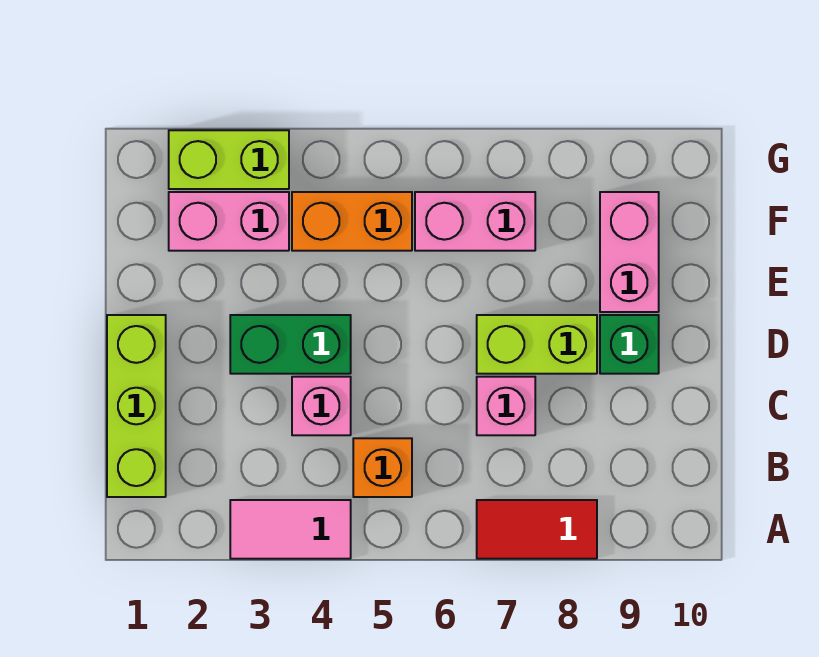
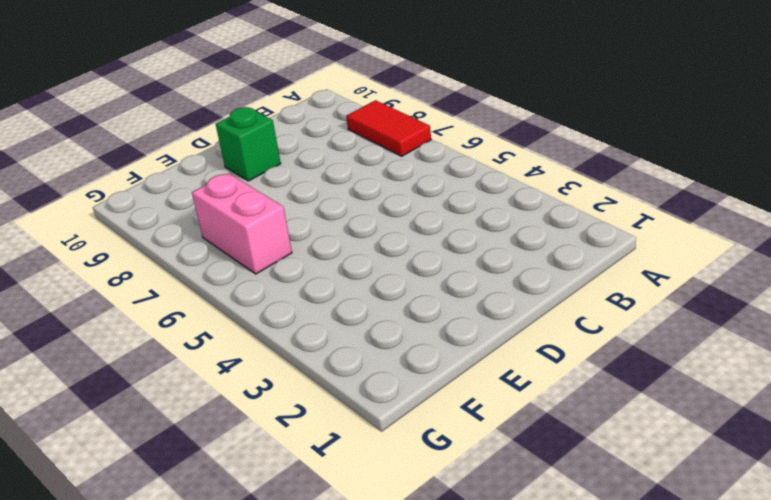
none -> pink tile A3:A4 level 1
none -> lime brick B1:D1 level 1
none -> orange brick B5 level 1

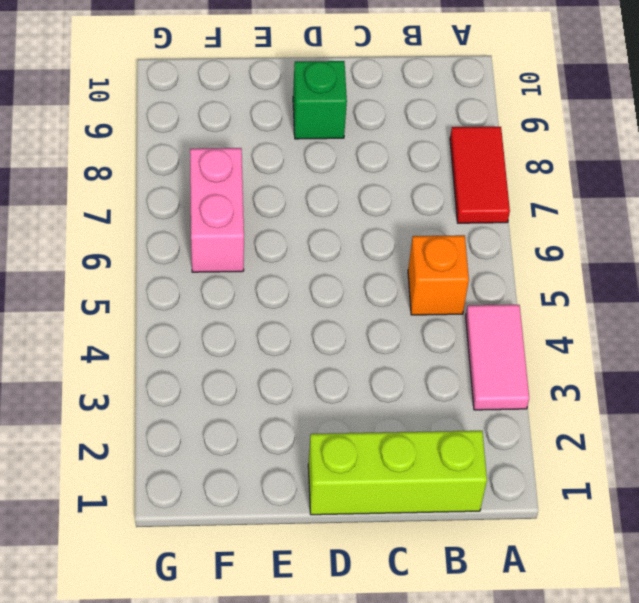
none -> pink brick C4 level 1
none -> pink brick C7 level 1
none -> green brick D3:D4 level 1

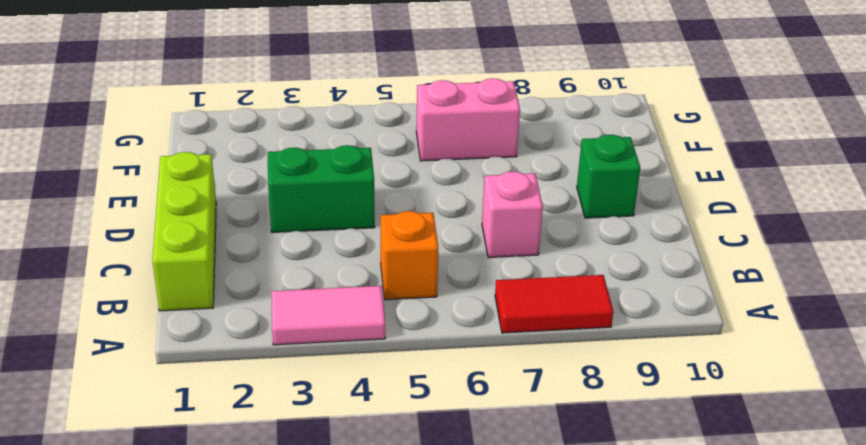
none -> pink brick C4 level 1
none -> lime brick D7:D8 level 1
none -> pink brick E9:F9 level 1

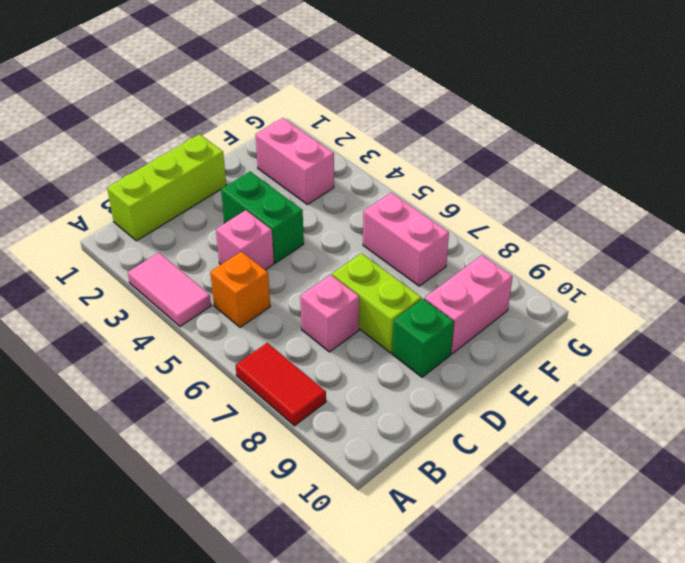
none -> orange brick F4:F5 level 1
none -> lime brick G2:G3 level 1

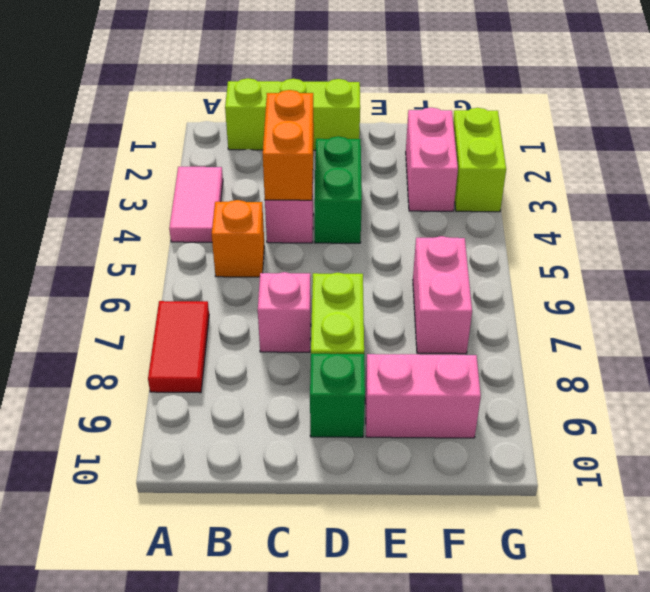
orange brick C3:C4 level 2 -> orange brick F4:F5 level 1

